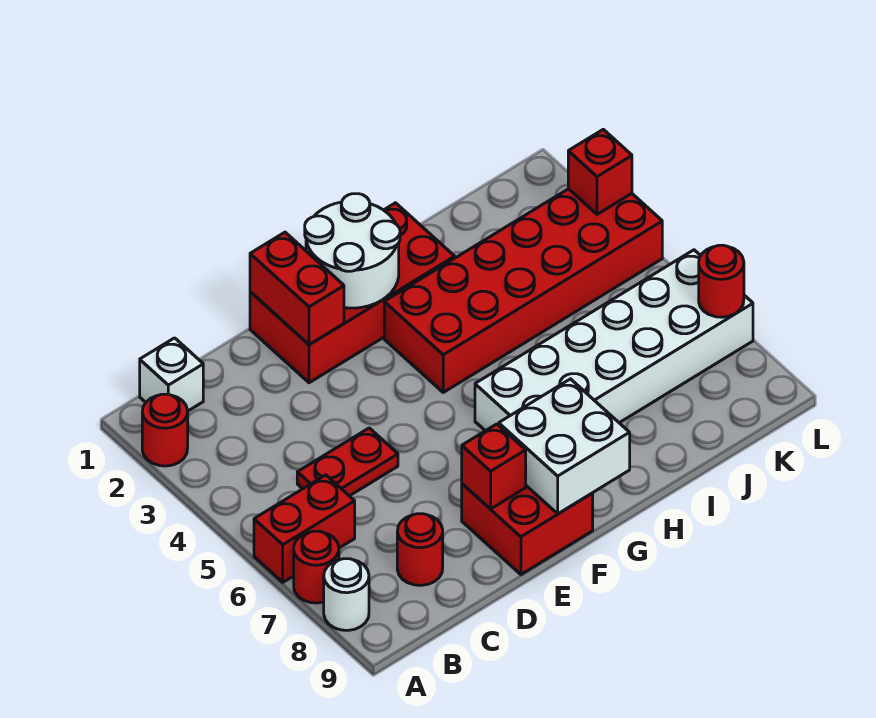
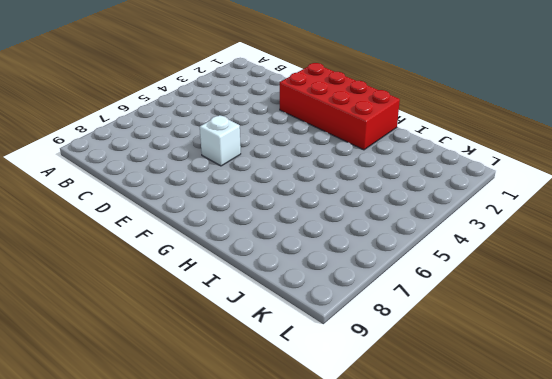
white brick E6 level 1 -> white brick B1 level 1
none -> red round brick A2 level 1
none -> red brick A6:B6 level 1
none -> red round brick A7 level 1

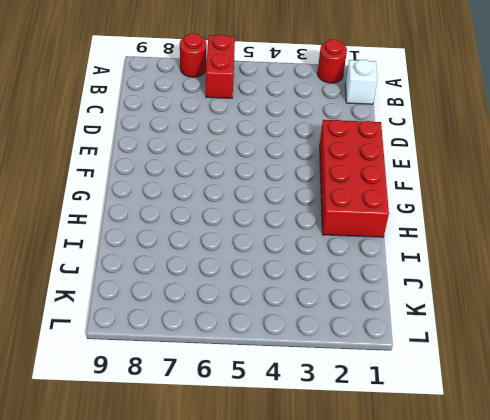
none -> white round brick A8 level 1
none -> red plate C5:D5 level 1
none -> red round brick C8 level 1

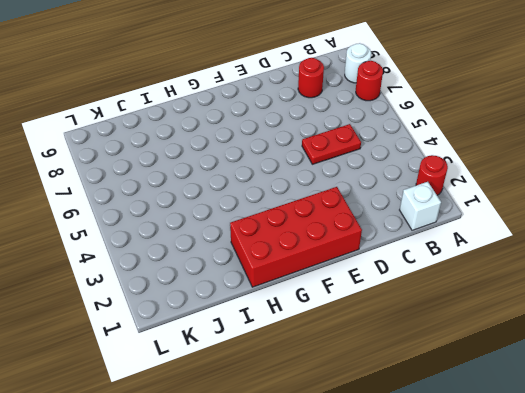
none -> red brick A6:B6 level 1
none -> red brick E8:F9 level 1
none -> red brick G3:L4 level 1

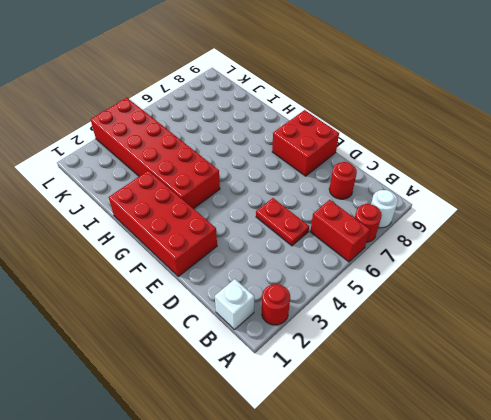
none -> white brick G6:L7 level 1
none -> red brick E1:E2 level 2
none -> red brick E8 level 2

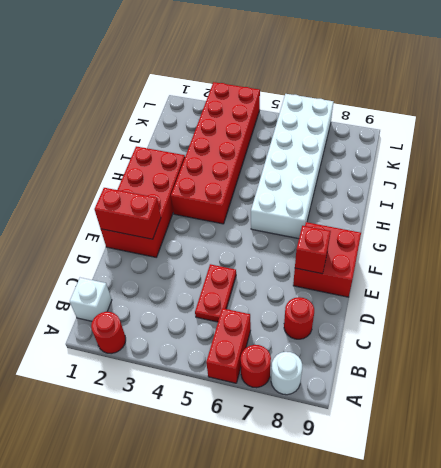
none -> white round brick F1:G2 level 2
none -> white brick F8:G9 level 2
none -> red brick L3 level 2

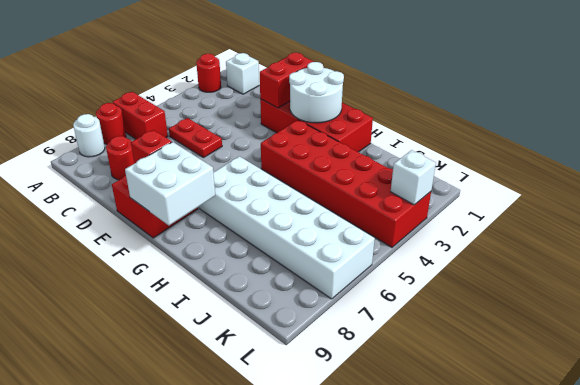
white brick L3 level 2 -> red brick L3 level 2
none -> red round brick L7 level 2

